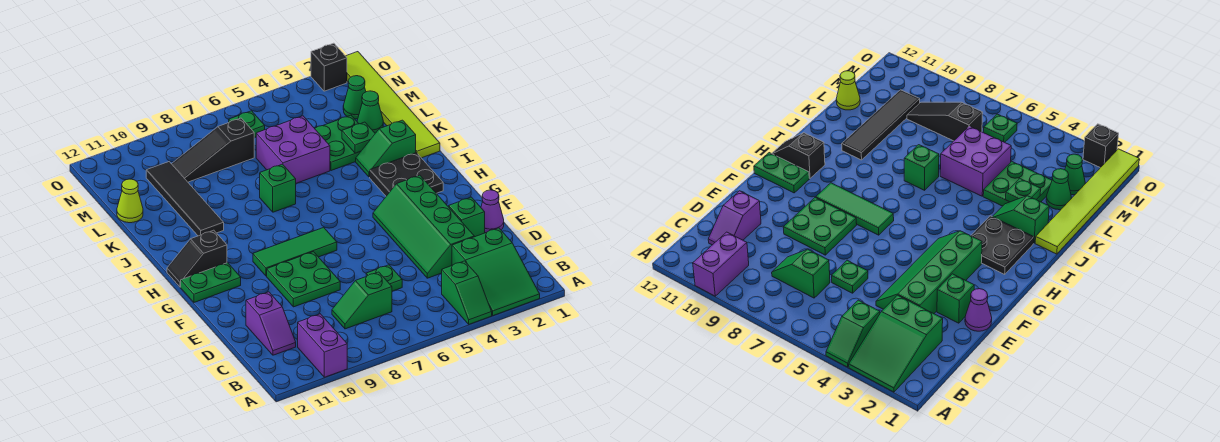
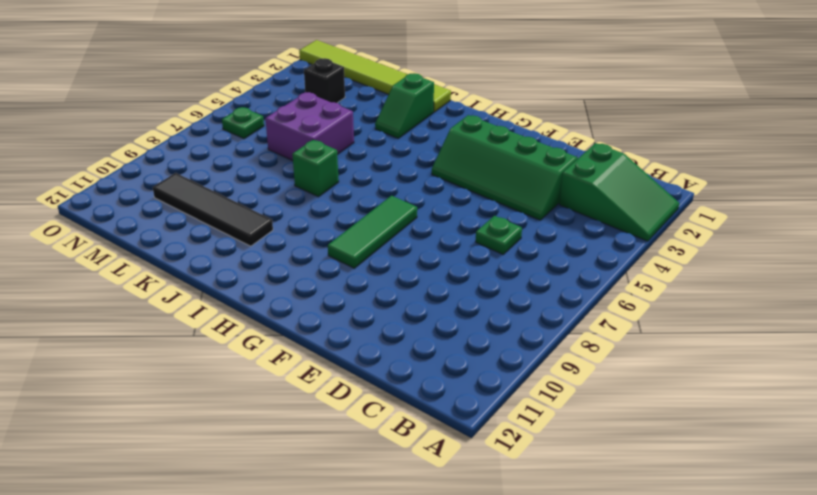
black brick M3 level 1 -> black brick O2 level 1
none -> green slope A4:B4 level 1 top B
none -> purple brick A10:B10 level 1
none -> green slope C7:C8 level 1 top 7

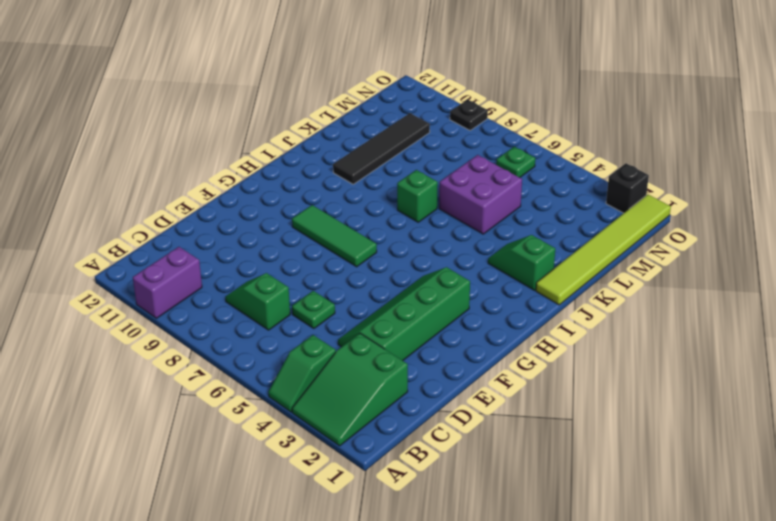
black plate O9 level 1 -> none
none -> purple slope C11:D11 level 1 top D
none -> purple cone E1 level 1
none -> green brick E2 level 1

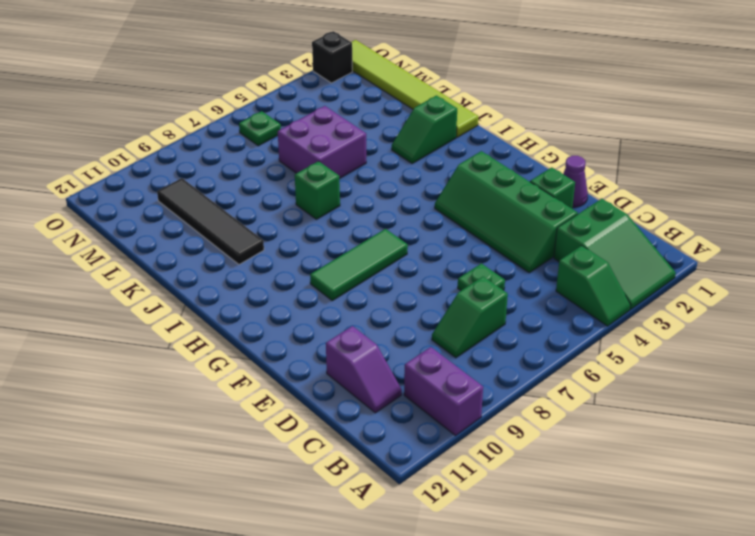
none -> green plate E8:F9 level 1
none -> green plate G11:G12 level 1
none -> black plate H2:I3 level 1

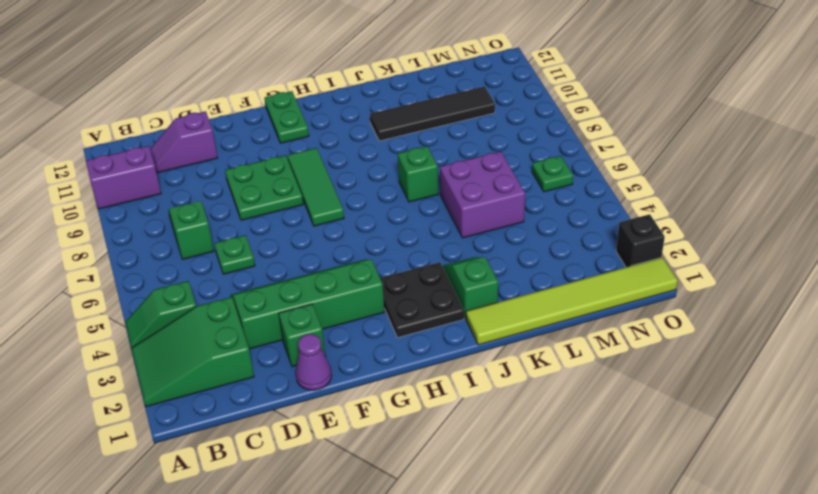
none -> black slope H11:H12 level 1 top 11
none -> green plate K3:L4 level 1
none -> green cone L2 level 1

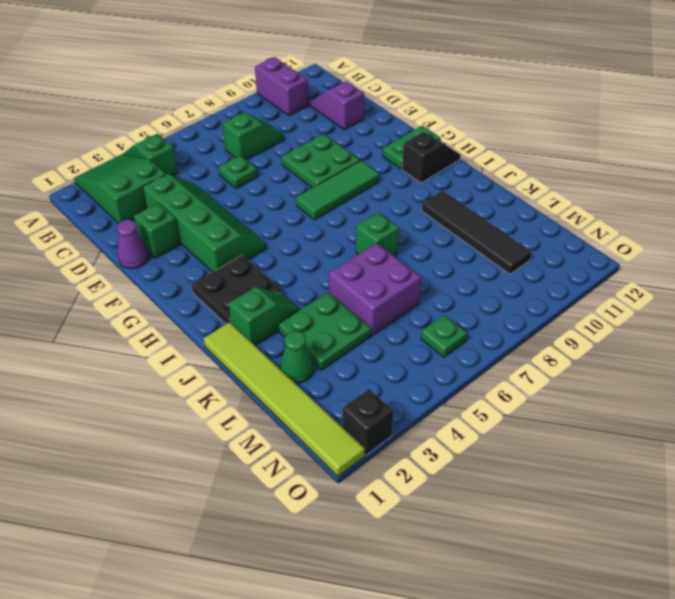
none -> lime cone L12 level 1
none -> green cone M2 level 1
none -> black slope M7:M9 level 1 top 7

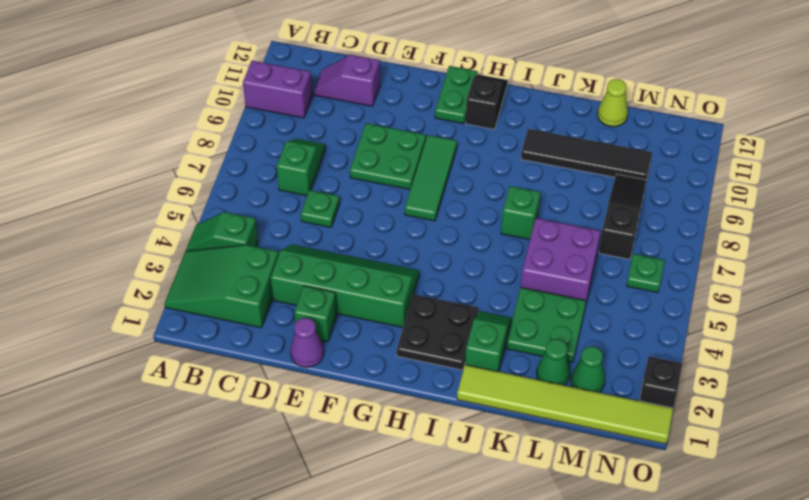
none -> green plate K3 level 2

